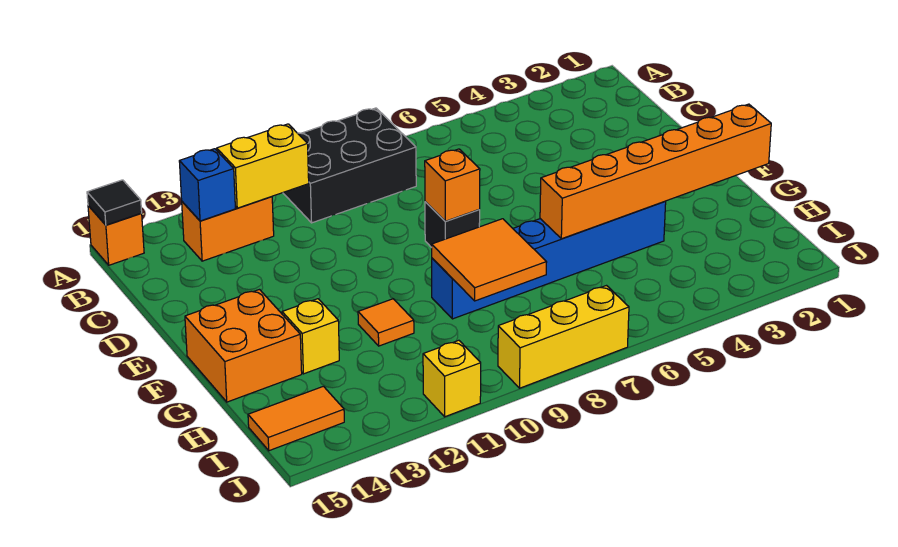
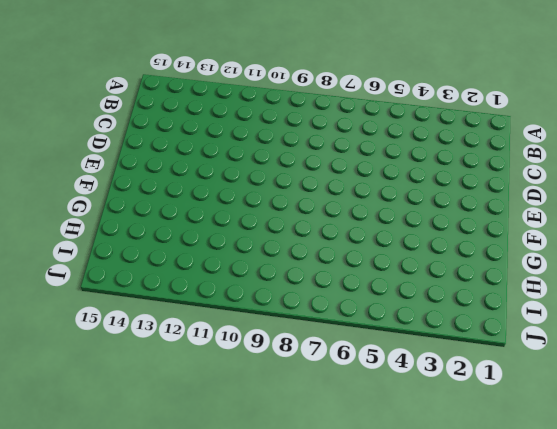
none -> black brick A8:B10 level 1
none -> orange brick A15 level 1
none -> orange brick B12:B13 level 1

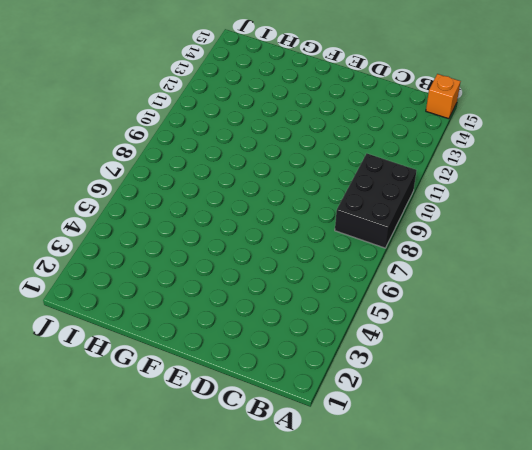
none -> orange brick B12:B13 level 1
none -> black brick E8 level 1
none -> orange brick F14:G15 level 1

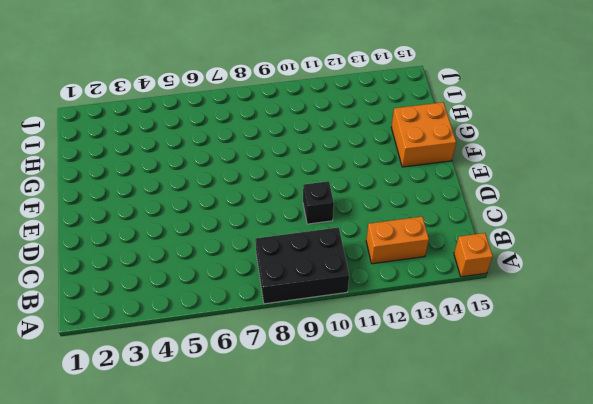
black brick D10 level 1 -> black brick E8 level 1
none -> blue brick G4:G9 level 1
none -> orange tile G11 level 1
none -> yellow brick G13 level 1

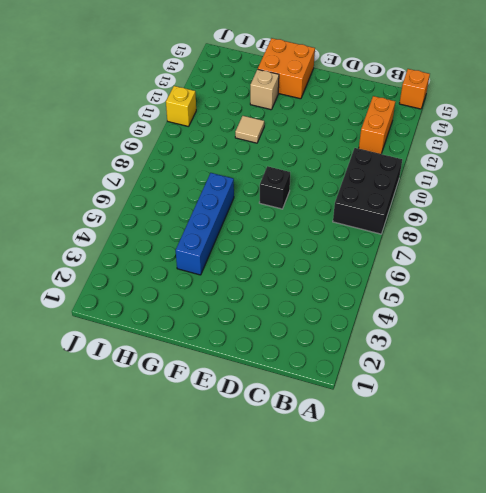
blue brick G4:G7 level 1 -> blue brick G4:G9 level 1
tan tile G11 level 1 -> orange tile G11 level 1
tan brick G13 level 1 -> yellow brick G13 level 1
none -> orange tile I14:I15 level 1
none -> yellow brick J7:J9 level 1
none -> black tile A15 level 2

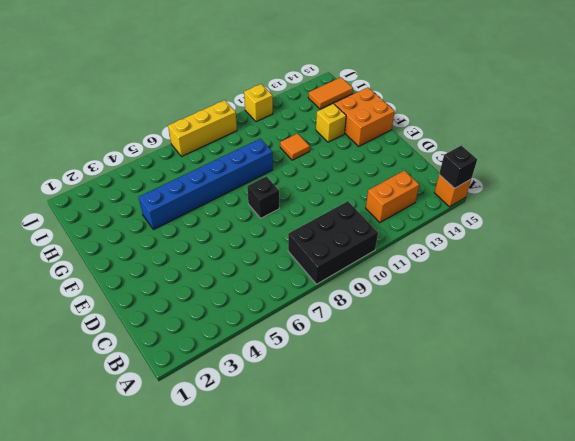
black brick A15 level 2 -> black tile A15 level 2
none -> yellow brick B11:B12 level 2
none -> blue brick B13 level 2
none -> orange brick E8 level 2

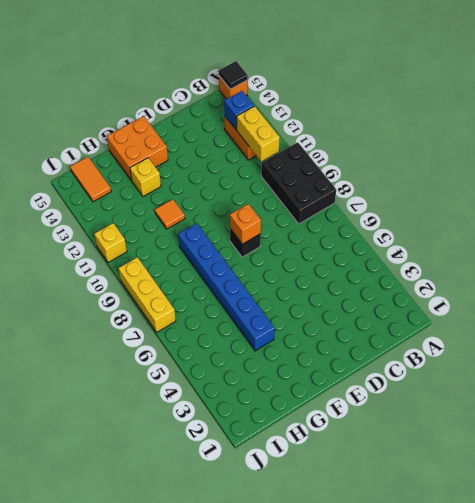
none -> orange brick G1:G6 level 2
none -> orange tile G8:H9 level 2

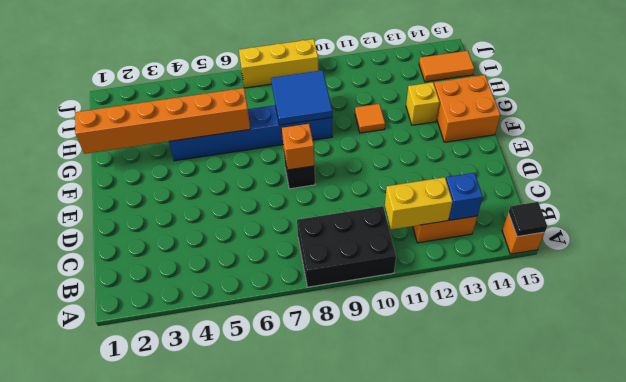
blue tile G8:H9 level 2 -> orange tile G8:H9 level 2
none -> yellow brick J11 level 1

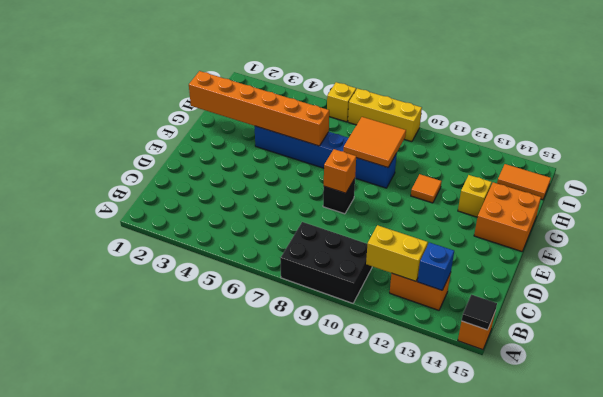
yellow brick J6 level 1 -> yellow brick J11 level 1

